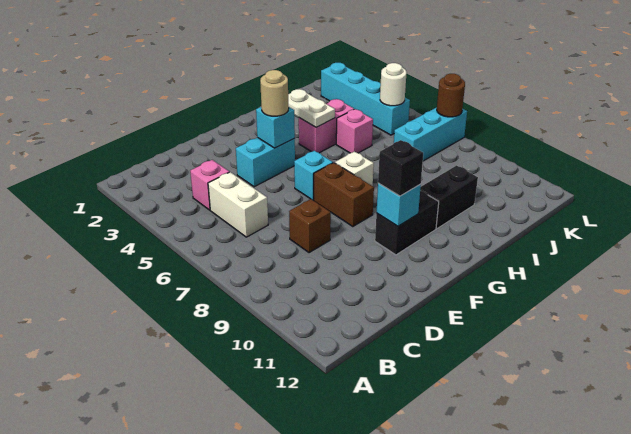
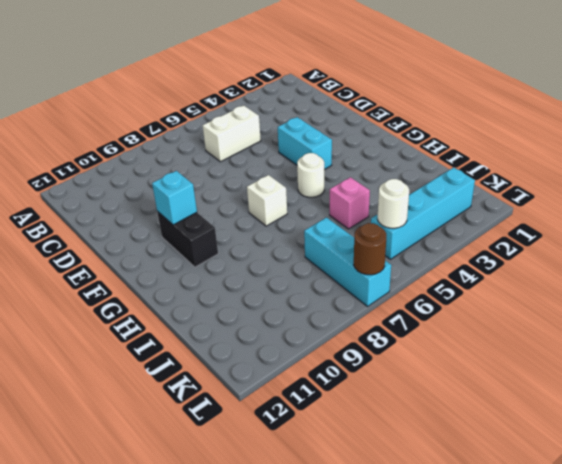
white round brick G5 level 1 -> none
none -> pink brick C4 level 1
none -> brown brick D8 level 1
none -> cyan brick F6 level 1

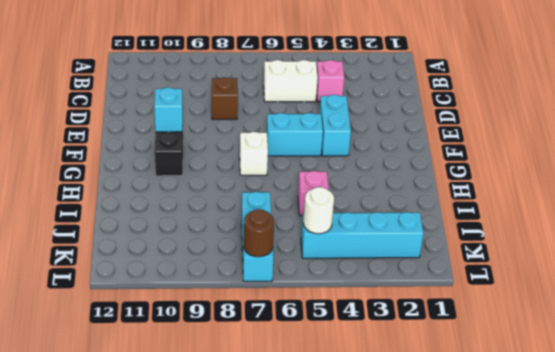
cyan brick F5:F6 level 1 -> cyan brick F6 level 1
none -> brown brick F7:F8 level 1
none -> pink brick H4:I4 level 1
none -> black brick H10:I10 level 1

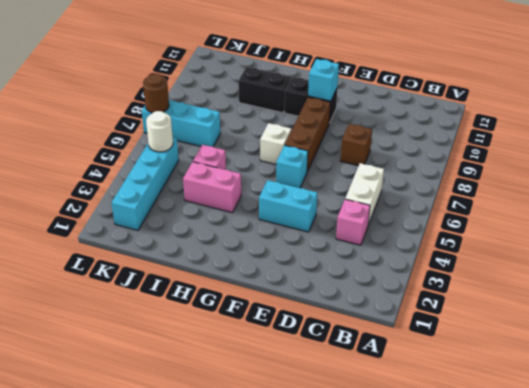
brown brick F7:F9 level 1 -> brown brick F7:F8 level 1
none -> cyan brick F4 level 2
none -> white plate H3:H4 level 2
none -> tan round brick F4 level 3

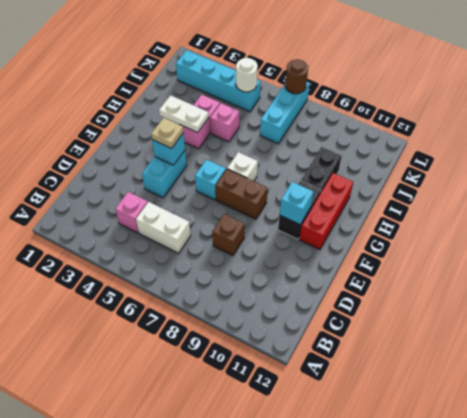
tan plate F4 level 3 -> tan round brick F4 level 3
red brick F11:H11 level 1 -> none
none -> black brick F10 level 3

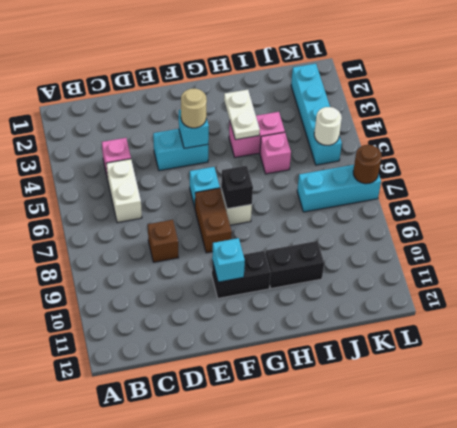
black brick G7 level 2 -> black brick F10 level 3

